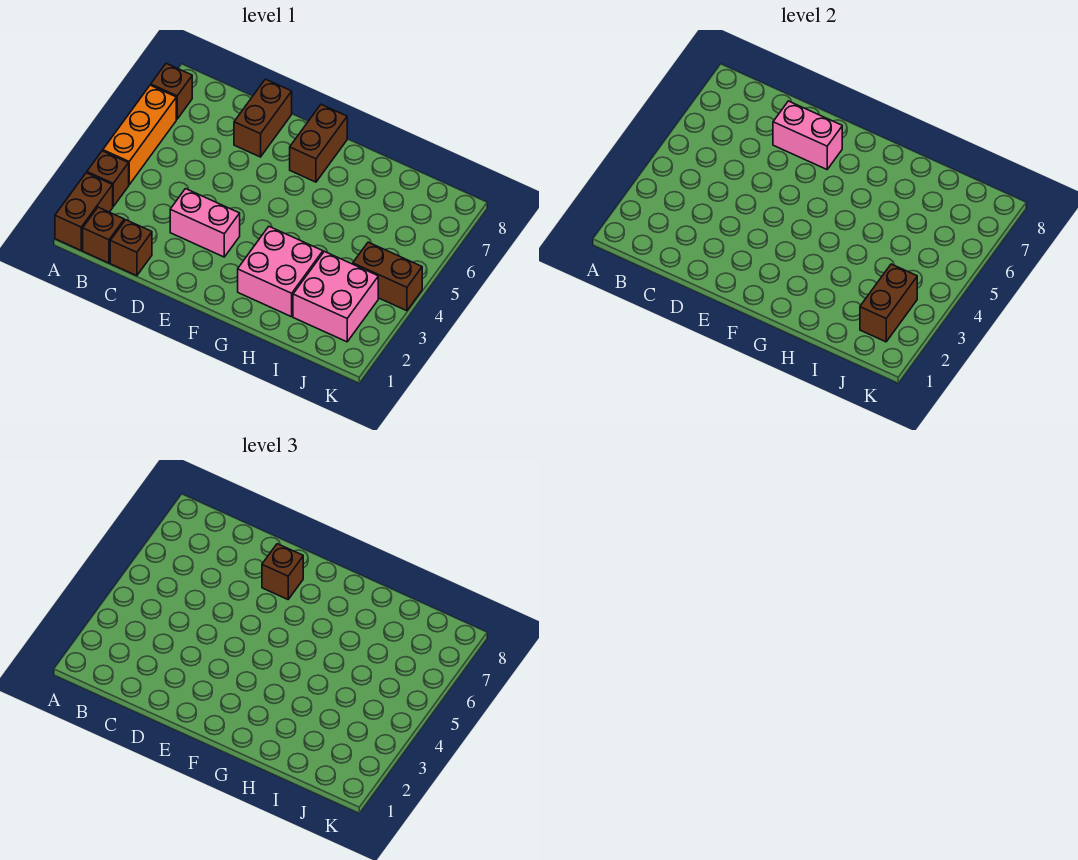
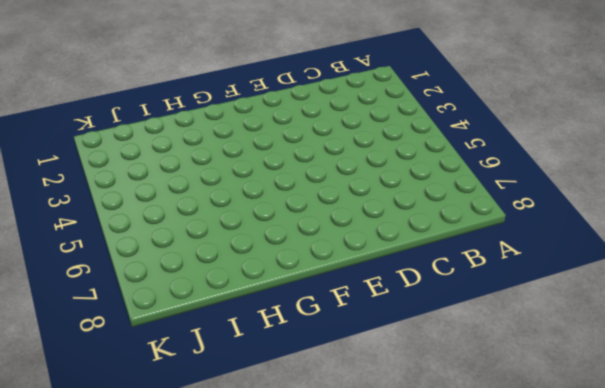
none -> brown brick A1:A2 level 1
none -> brown brick A3 level 1
none -> orange brick A4:A6 level 1

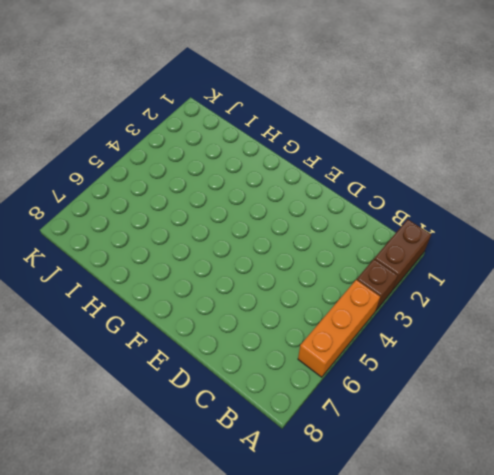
none -> brown brick A7 level 1
none -> brown brick B1 level 1
none -> brown brick C1 level 1

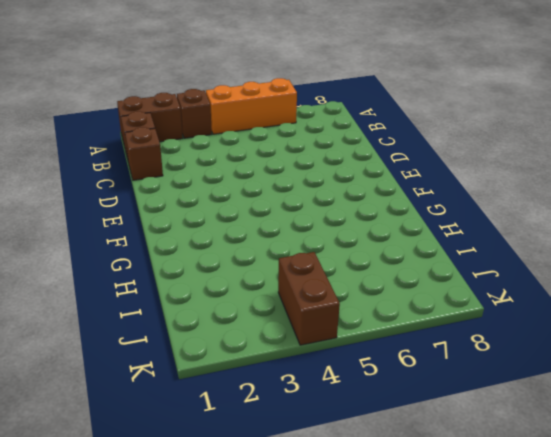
none -> brown brick A7 level 1
none -> pink brick D3:E3 level 1
none -> brown brick D7:D8 level 1

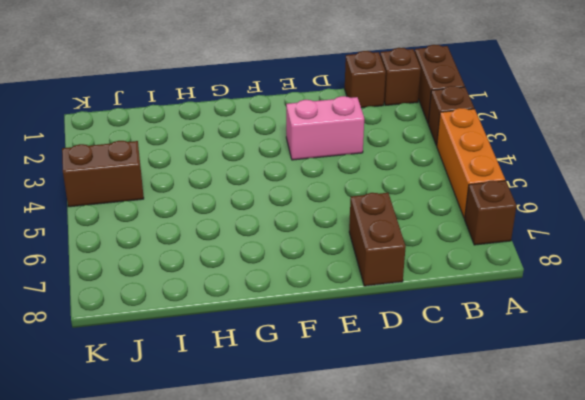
none -> brown brick F7:F8 level 1
none -> pink brick G2:H3 level 1
none -> pink brick I2:J3 level 1

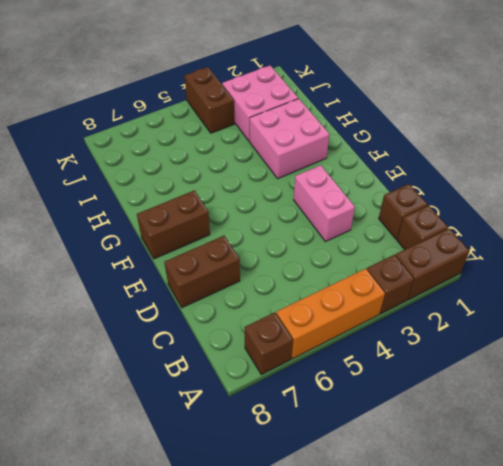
none -> pink brick D7:E7 level 2
none -> brown brick J2:J3 level 2
none -> brown brick E7 level 3

